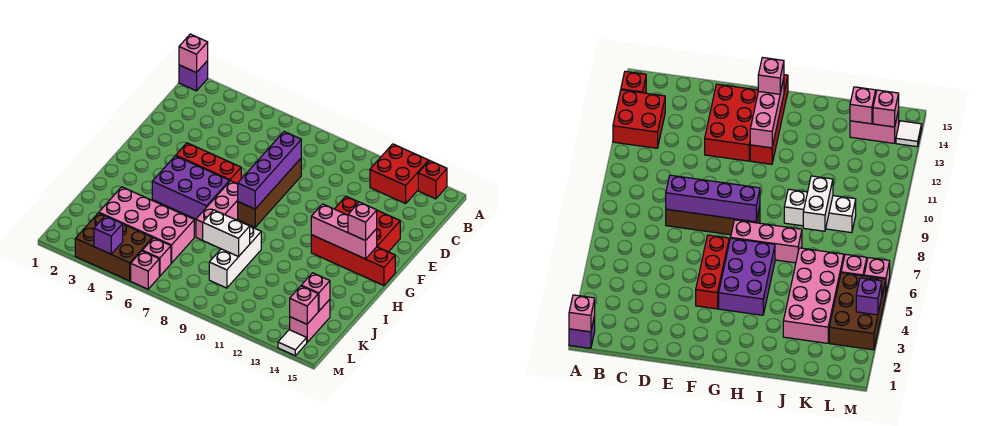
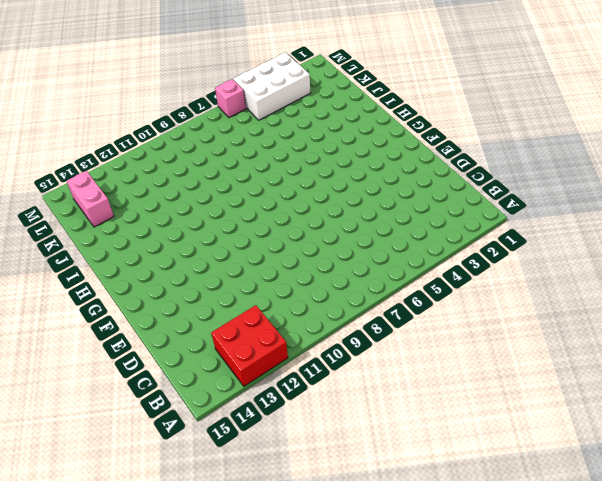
white brick L3:M5 level 1 -> brown brick L3:M5 level 1
none -> purple brick A1 level 1
none -> red brick A14 level 1
none -> brown brick D8:G8 level 1

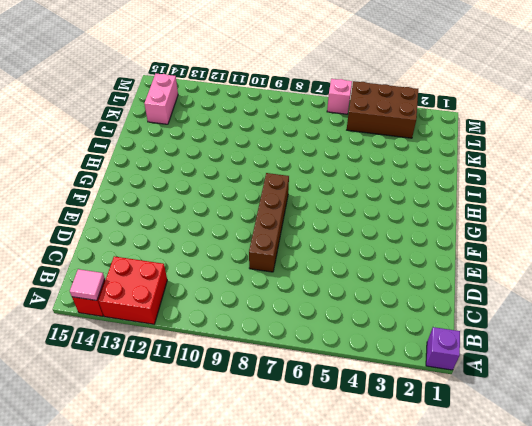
pink tile A14 level 2 -> none
none -> red brick E12:F14 level 1
none -> red brick F4:F6 level 1
none -> purple brick G4:H6 level 1

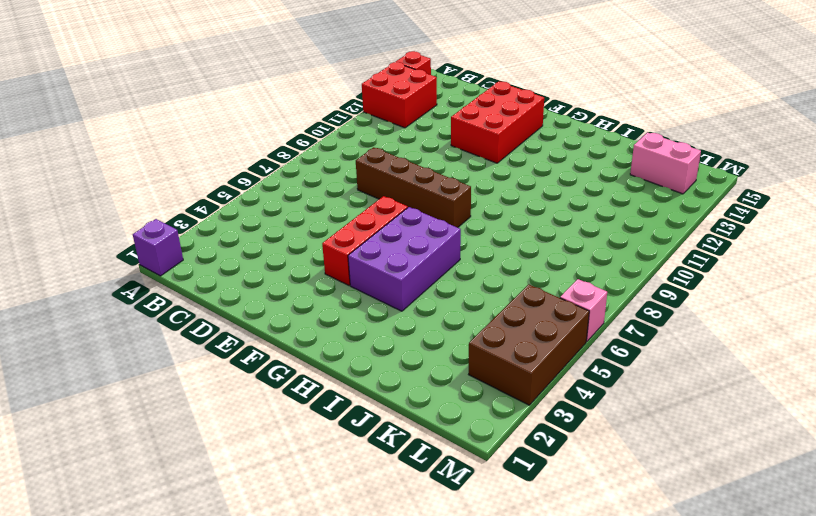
none -> pink brick G7:I7 level 1
none -> red brick G12:G15 level 1
none -> white brick I9:K9 level 1

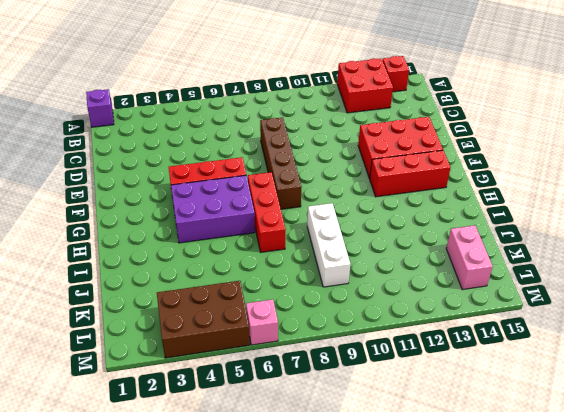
red brick G7:I7 level 1 -> pink brick G7:I7 level 1
red brick G12:G14 level 1 -> red brick G12:G15 level 1
none -> pink brick J3:K6 level 1
none -> pink brick L6 level 1
none -> white tile M14 level 1

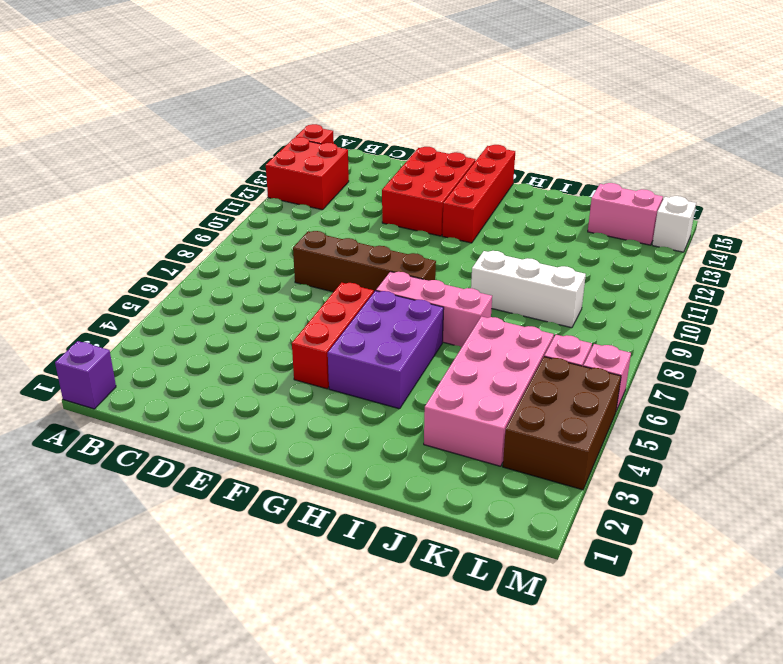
white brick M14 level 1 -> white tile M14 level 1
none -> pink brick A1 level 2
none -> purple brick D8:G8 level 2
none -> pink brick G12:G14 level 2

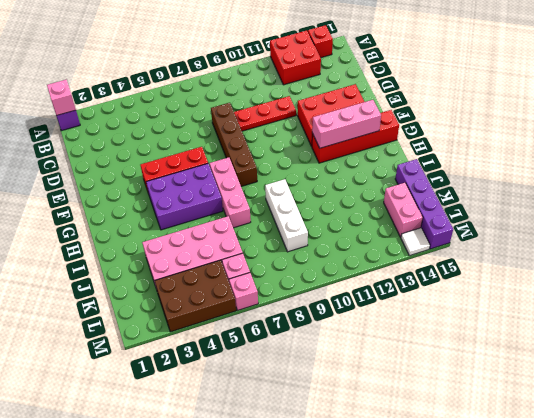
red plate D9:D11 level 1 -> none
purple brick J15:M15 level 1 -> purple brick D8:G8 level 2
none -> white brick J8:J9 level 2
none -> pink brick K14 level 2
none -> pink brick L14 level 2

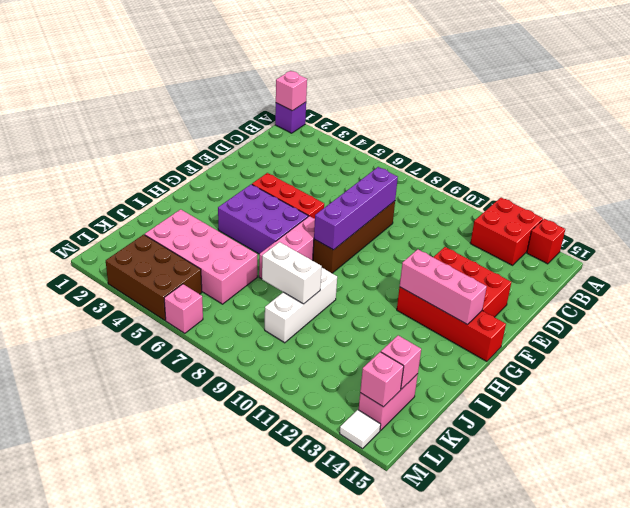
none -> pink brick L6 level 1
none -> purple brick M4 level 2
none -> pink brick G14 level 3

